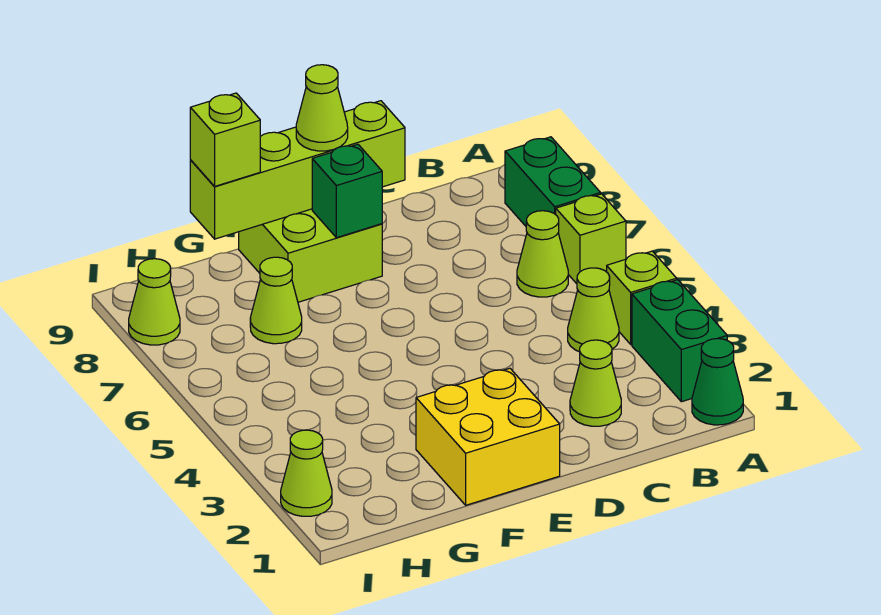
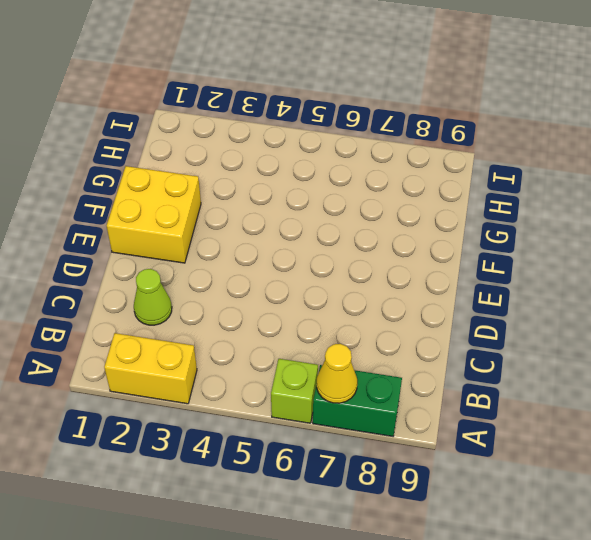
yellow brick A2:A3 level 1 -> green brick A2:A3 level 1
yellow cone A7 level 2 -> none
none -> green cone A1 level 1
none -> lime brick A4 level 1
none -> lime cone B4 level 1

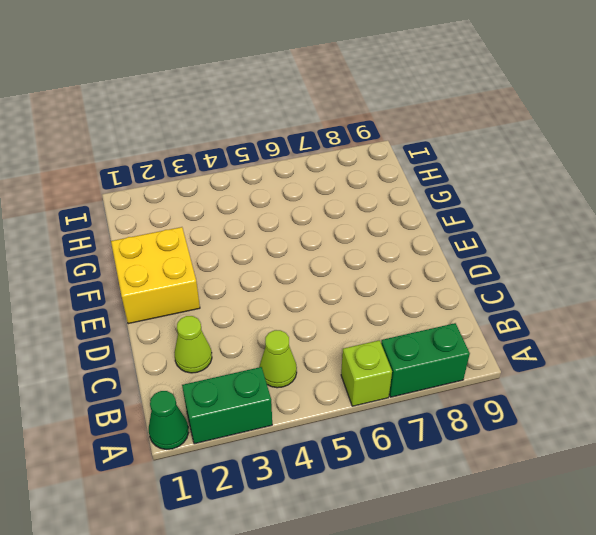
none -> lime brick A4 level 1
none -> lime cone B6 level 1
none -> lime brick E8:F9 level 1

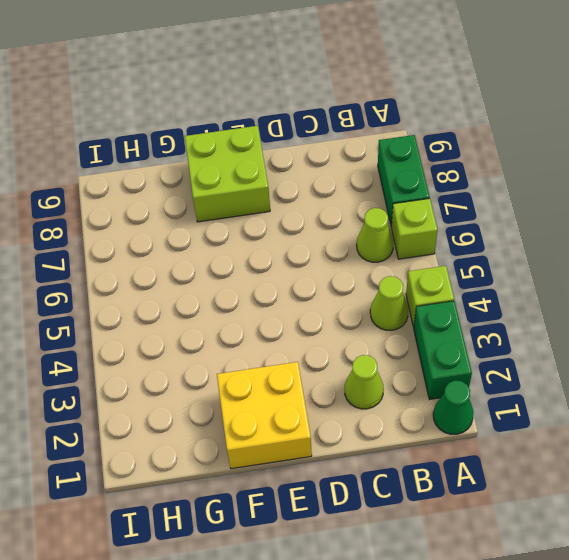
none -> lime cone G7 level 1
none -> lime cone I2 level 1
none -> lime cone I8 level 1

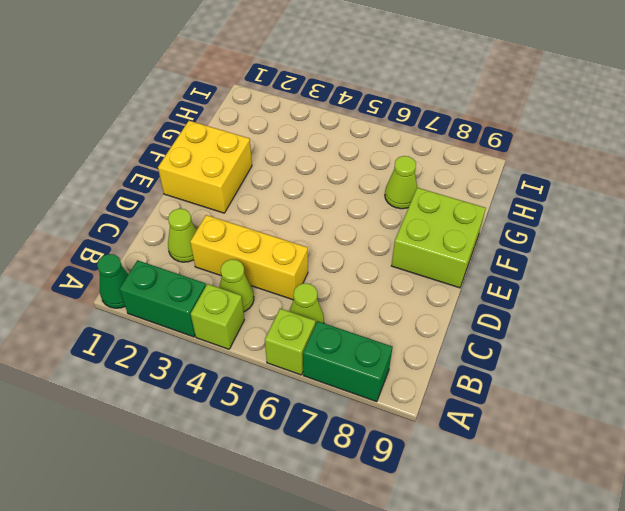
yellow brick C3:C5 level 1 -> none
none -> lime cone I2 level 1
none -> lime cone I8 level 1
none -> lime brick D9:G9 level 2

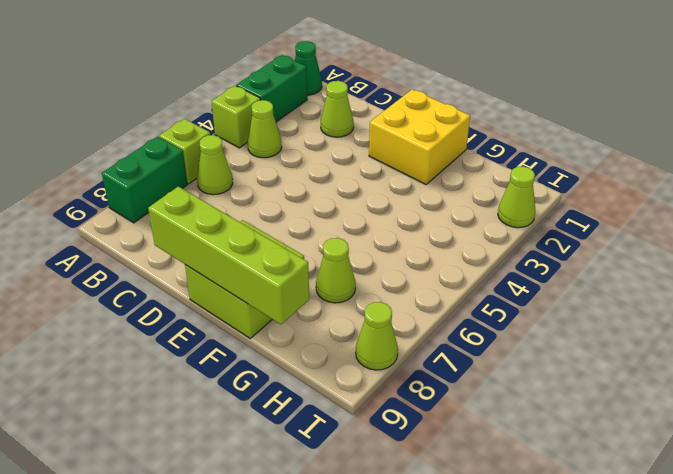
none -> green brick E8 level 2
none -> lime cone E9 level 3
none -> lime brick G9 level 3

